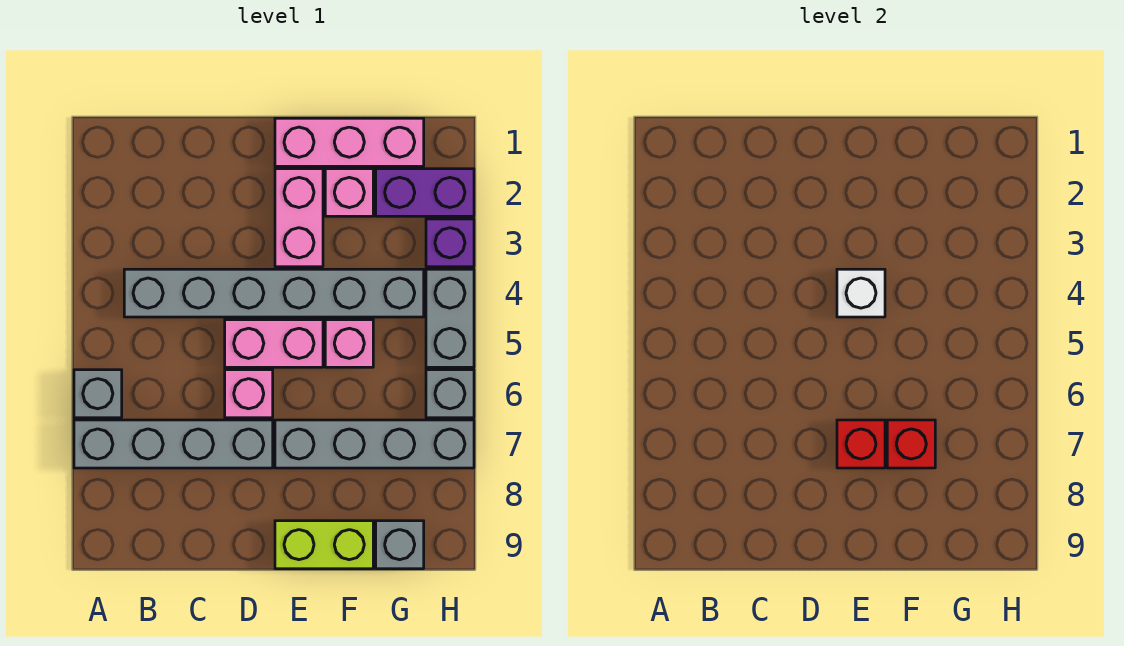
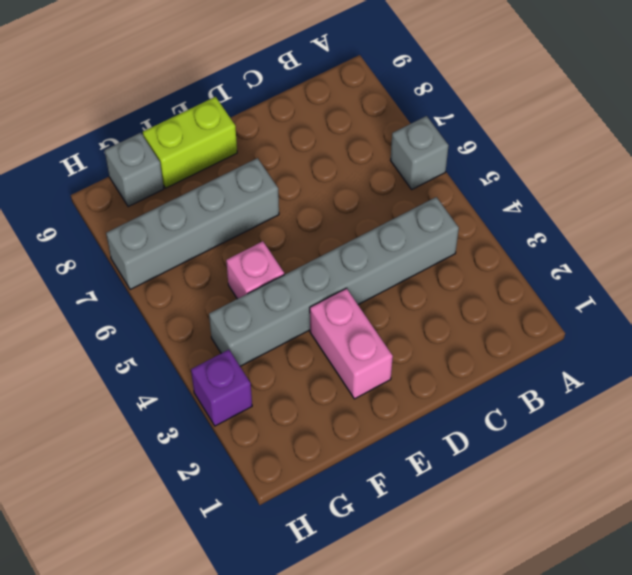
none -> grey brick A7:D7 level 1
none -> pink brick D5:E5 level 1
none -> pink brick D6 level 1

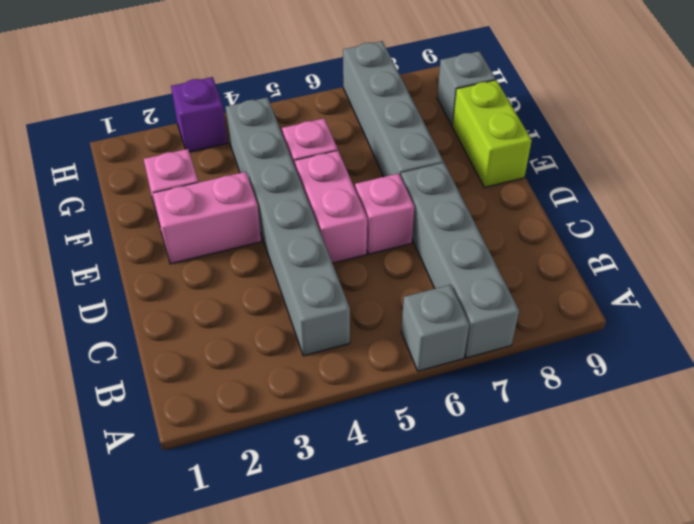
none -> pink brick E1:G1 level 1
none -> purple brick G2:H2 level 1
none -> grey brick H4:H5 level 1

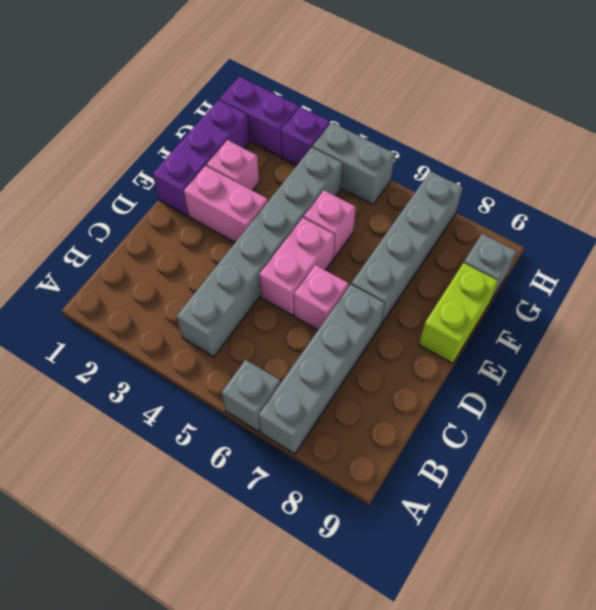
purple brick E1:G1 level 1 -> pink brick E1:G1 level 1
purple brick H1:H2 level 1 -> purple brick G2:H2 level 1
none -> grey brick H6 level 1
none -> white brick E4 level 2
none -> red brick E7 level 2

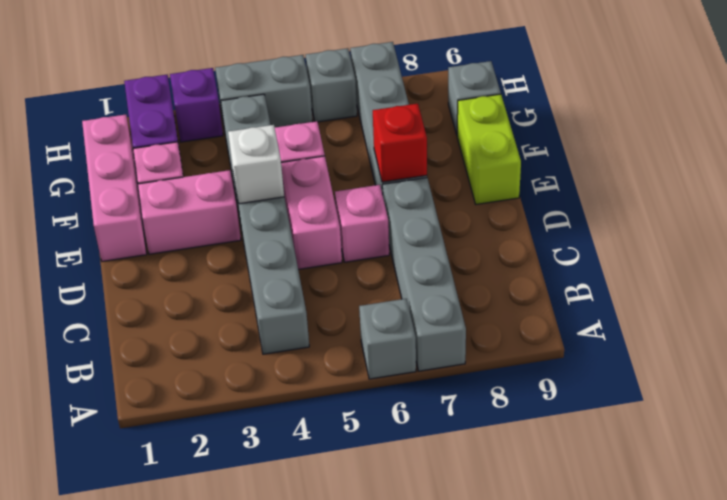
none -> red brick F7 level 2

